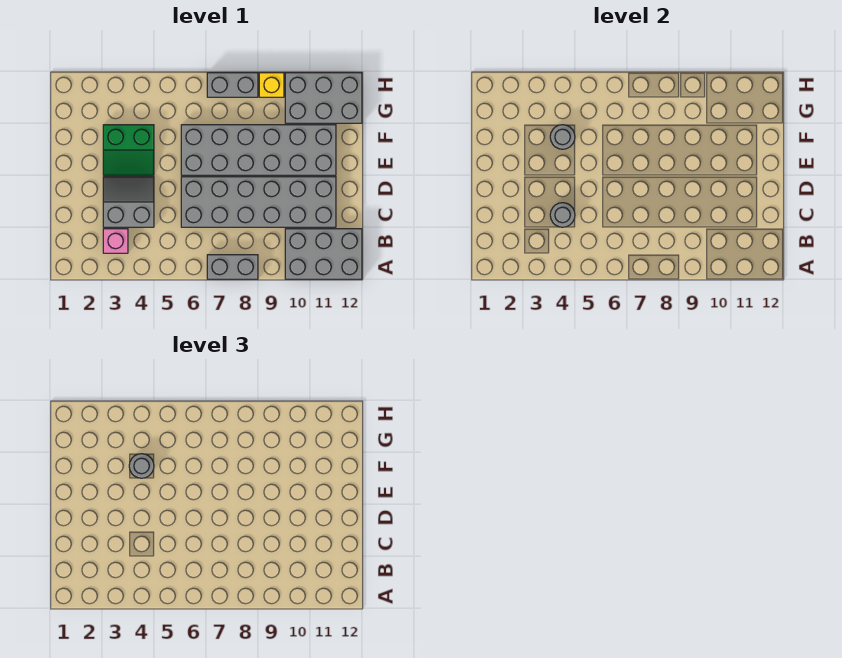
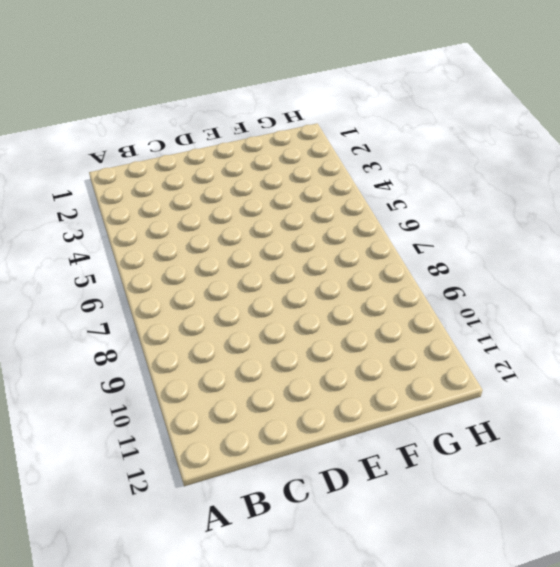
none -> grey brick A7:A8 level 1
none -> grey brick A10:B12 level 1
none -> pink brick B3 level 1

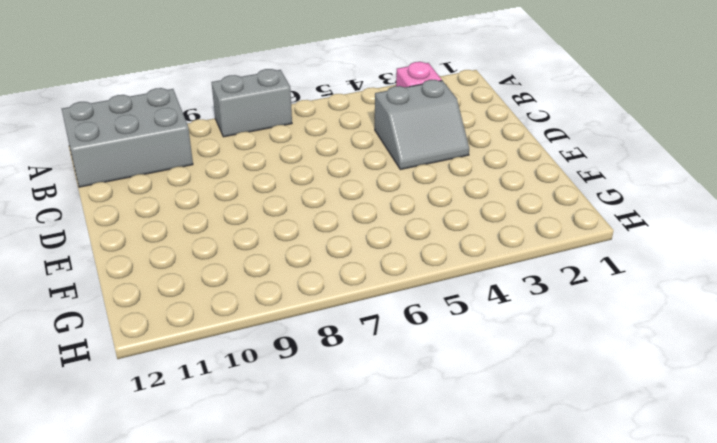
none -> grey brick C6:D11 level 1
none -> green slope E3:F4 level 1 top F
none -> grey brick E6:F11 level 1

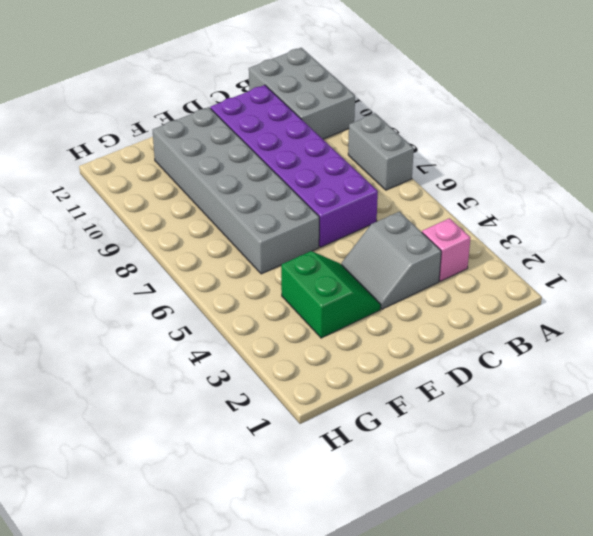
purple brick C6:D11 level 1 -> grey brick C6:D11 level 1
none -> grey brick G10:H12 level 1
none -> grey brick H7:H8 level 1
none -> yellow brick H9 level 1

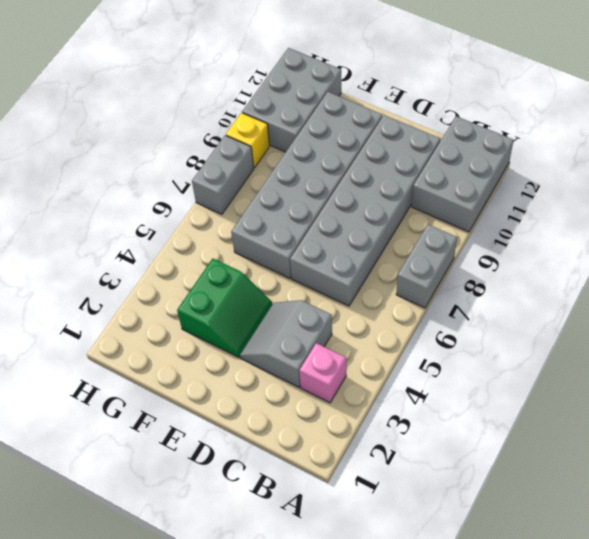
none -> grey round brick C4 level 2
none -> grey round brick F4 level 2
none -> grey round brick F4 level 3

